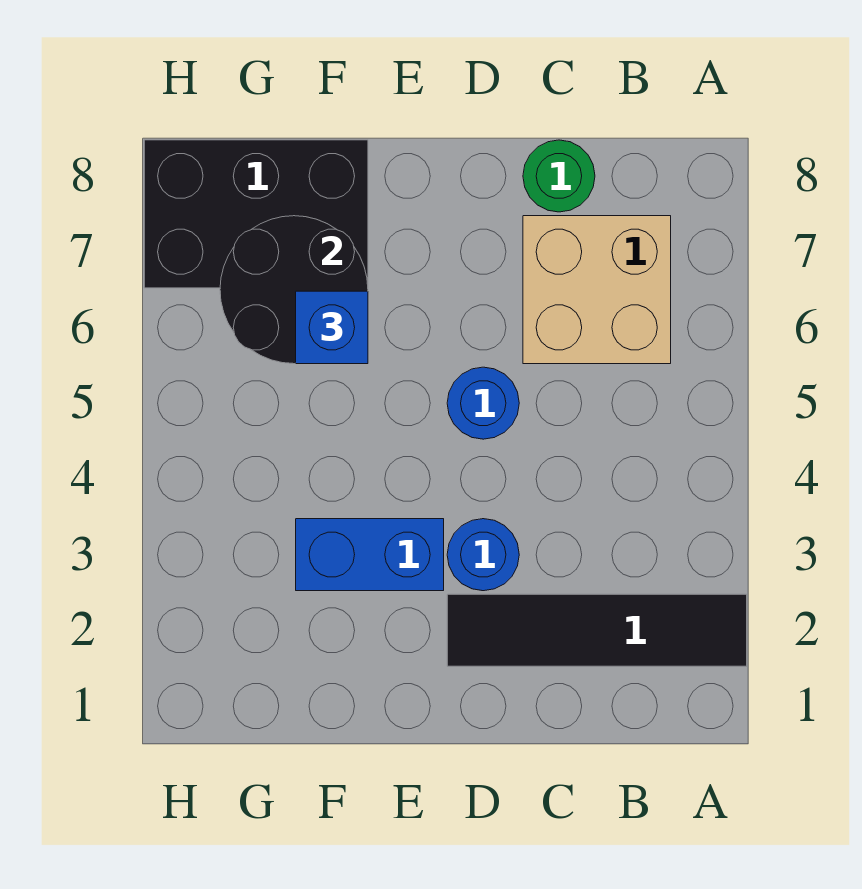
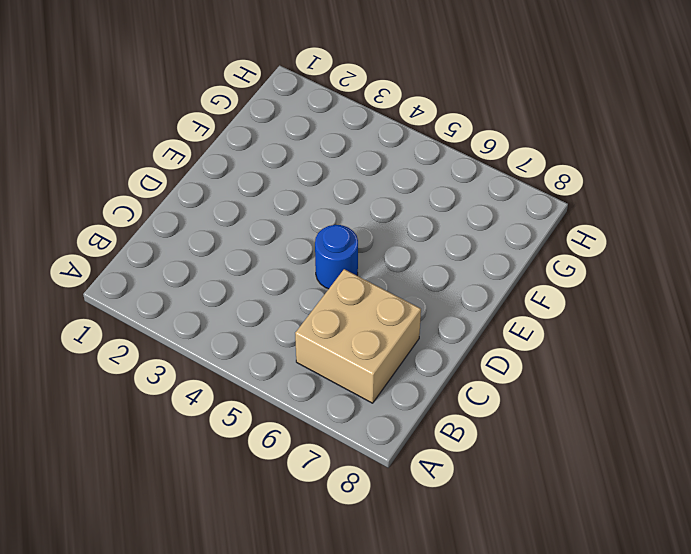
none -> black tile A2:D2 level 1
none -> green round brick C8 level 1

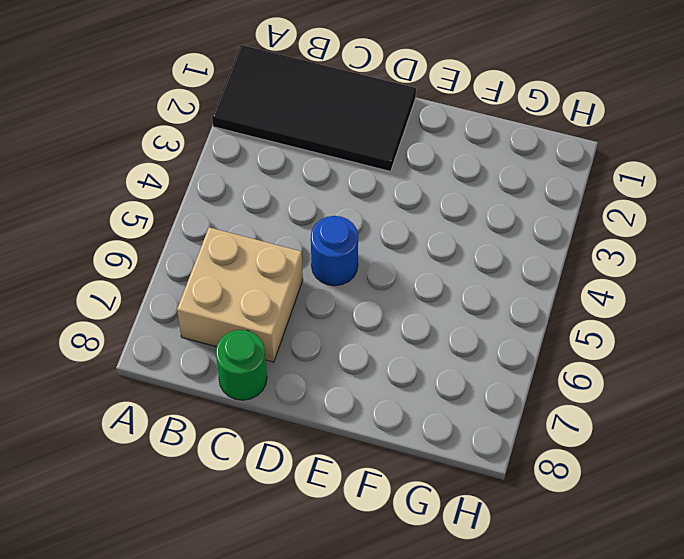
black tile A1:D2 level 1 -> black tile A2:D2 level 1
none -> blue round brick D3 level 1
none -> blue brick E3:F3 level 1

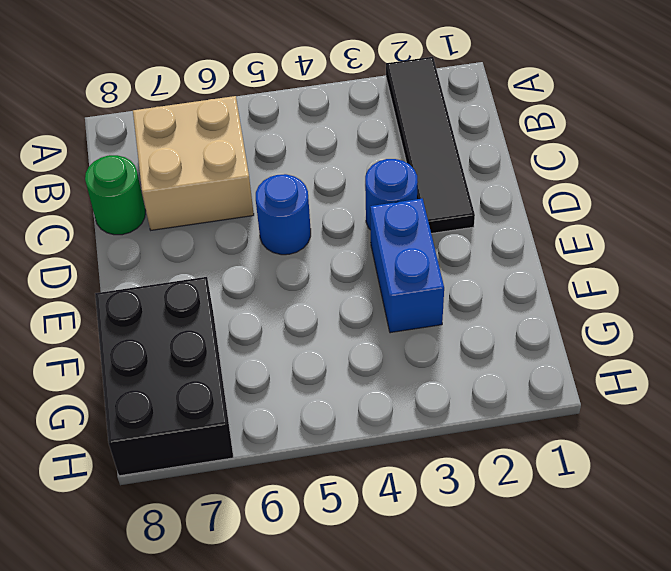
none -> black round brick F6:G7 level 2
none -> blue brick F6 level 3

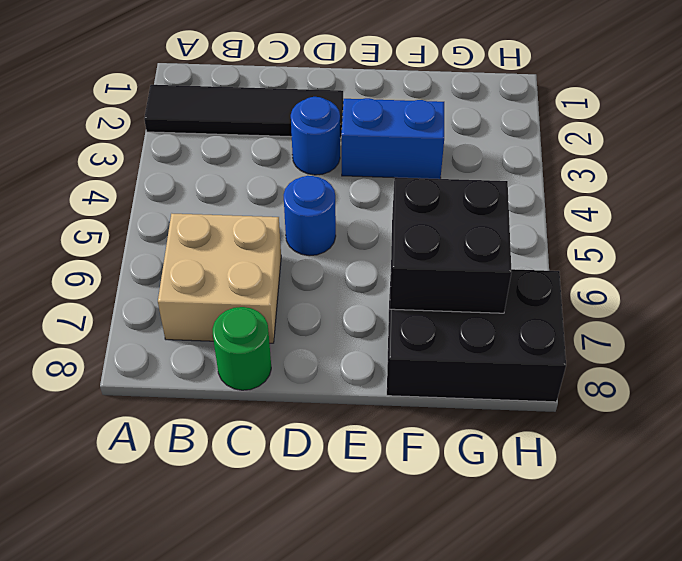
black brick F6:G7 level 2 -> black round brick F6:G7 level 2
none -> blue brick F6 level 3

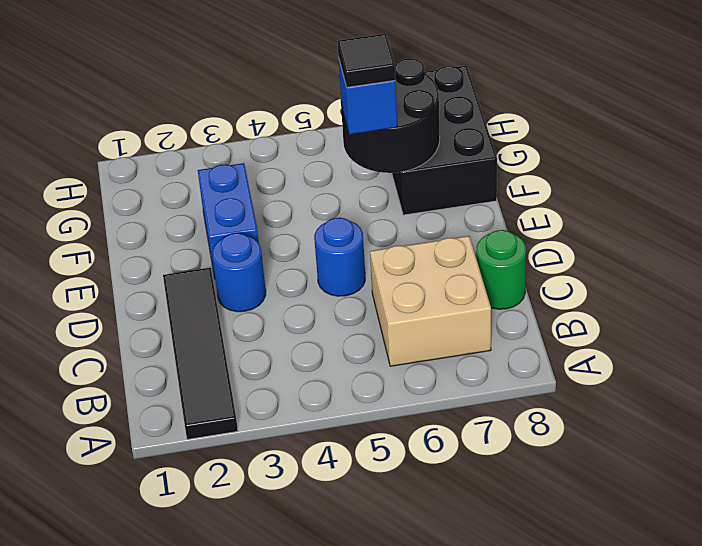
black tile F6 level 4 -> none

